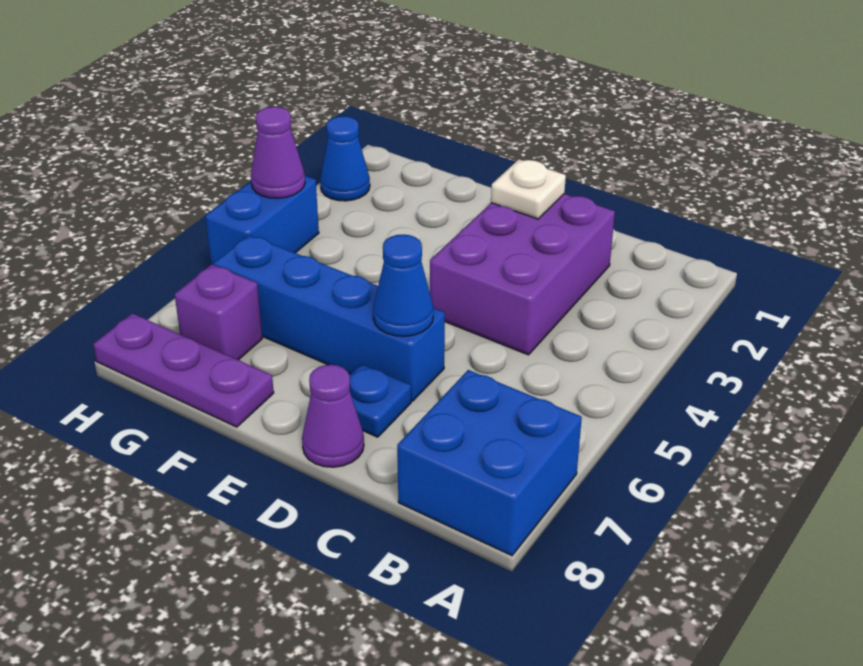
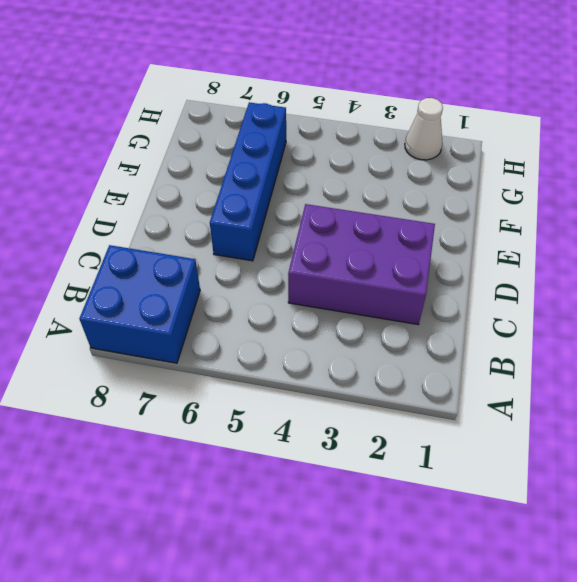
white cone H2 level 1 -> blue cone H2 level 1
none -> blue plate D7 level 1
none -> purple cone D8 level 1
none -> purple plate F8:H8 level 1

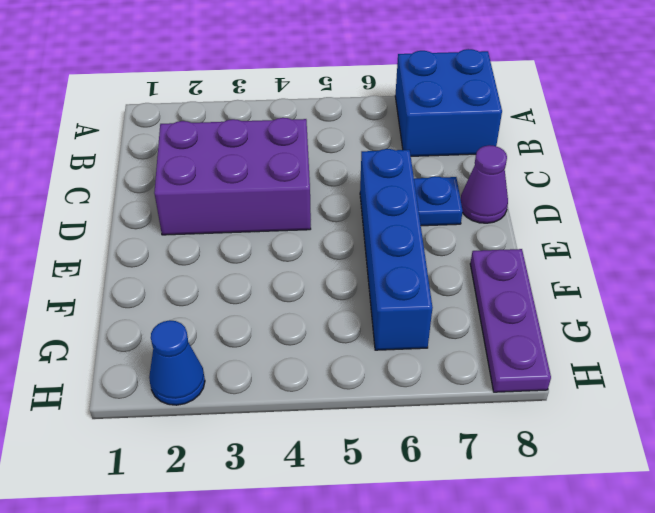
none -> purple brick G7 level 1
none -> blue brick H4:H5 level 1
none -> white plate D2 level 2

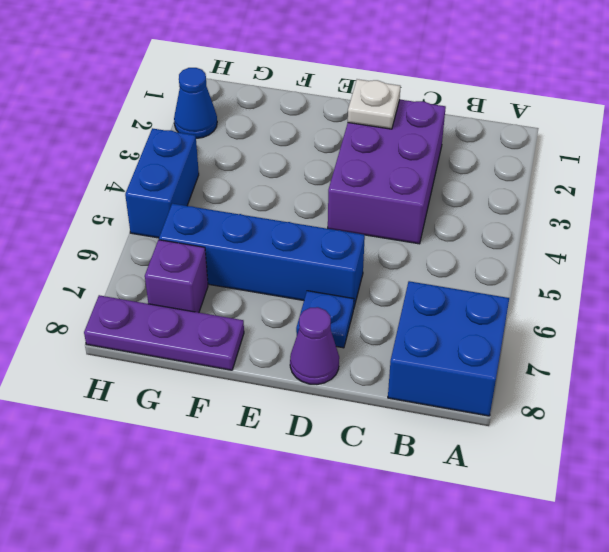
none -> blue cone D6 level 2
none -> purple cone H4 level 2

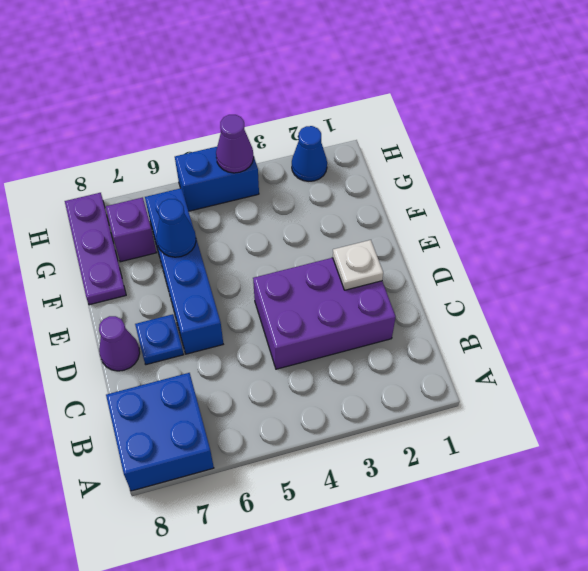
blue cone F6 level 2 -> blue cone D6 level 2

